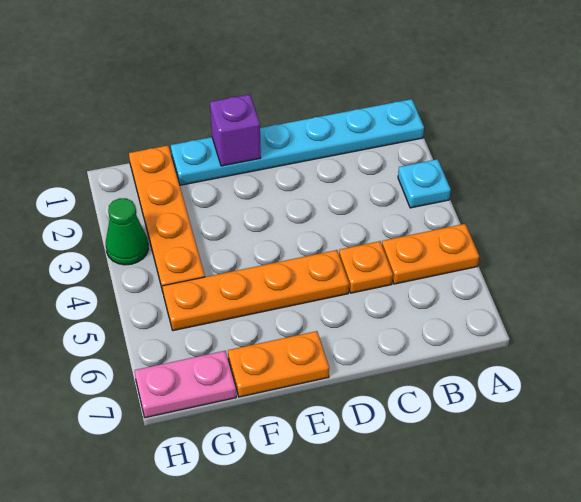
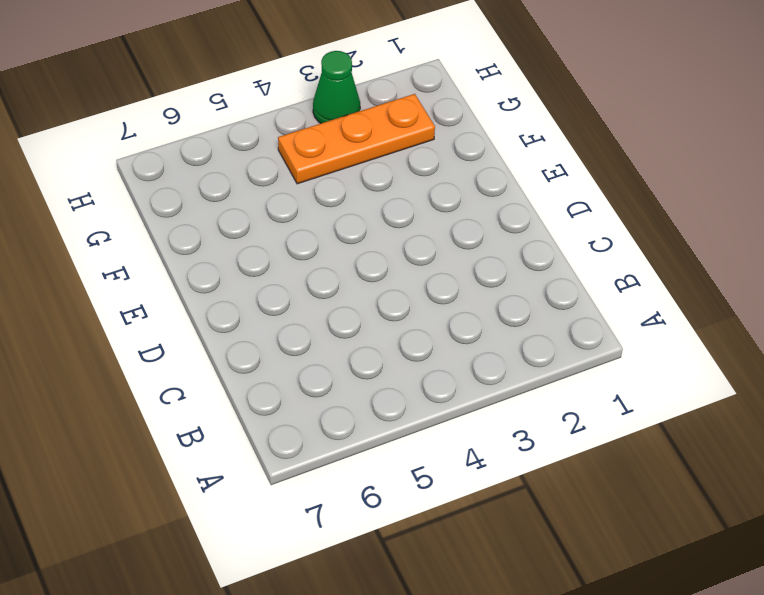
orange plate G2:G4 level 1 -> orange plate G1:G4 level 1
none -> cyan plate A1:F1 level 1
none -> cyan plate A3 level 1

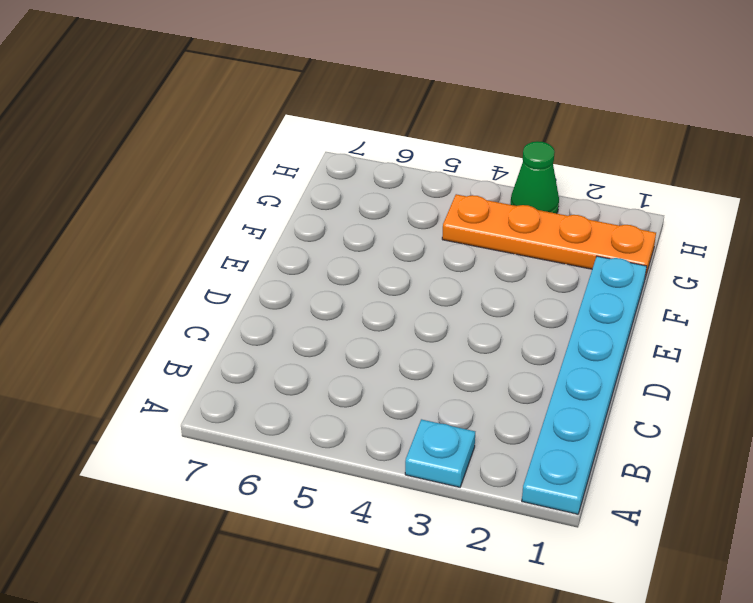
none -> orange plate A5:B5 level 1
none -> orange plate C5 level 1

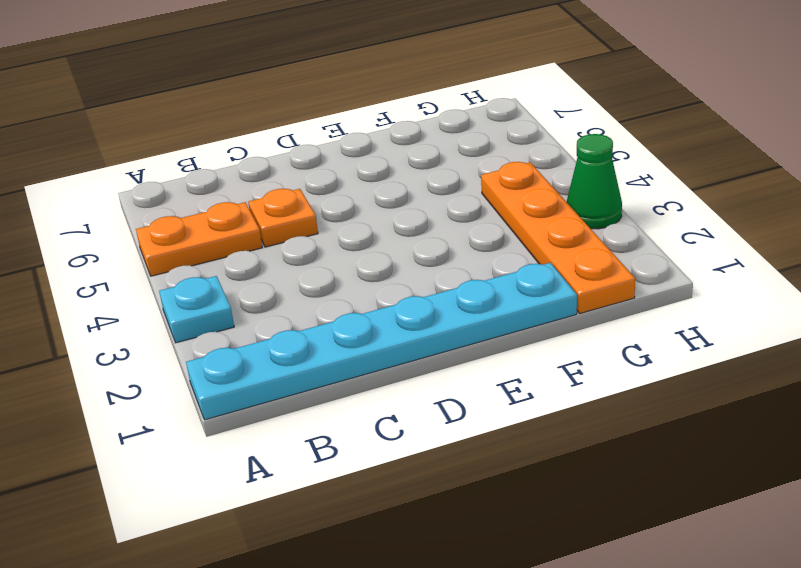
none -> orange plate D5:G5 level 1
none -> orange plate E7:F7 level 1

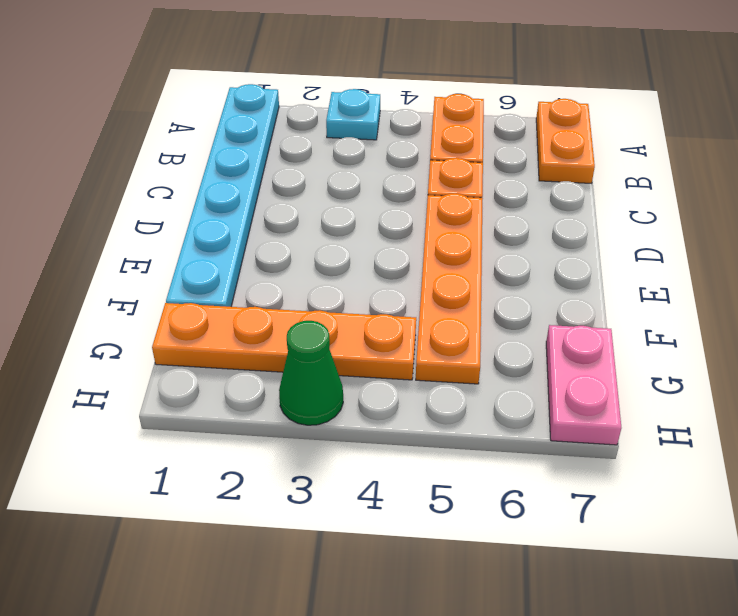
orange plate A7:B7 level 1 -> orange plate E7:F7 level 1
none -> purple brick E1 level 2

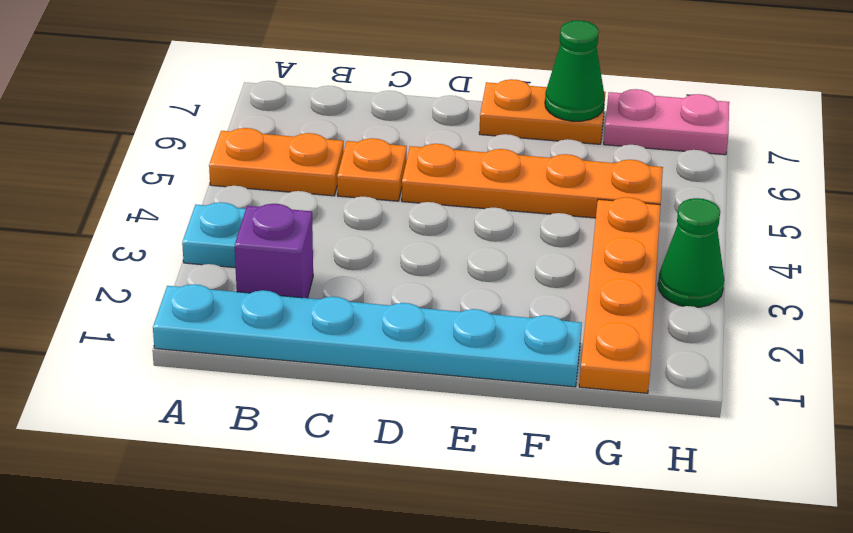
purple brick B2 level 1 -> purple brick E1 level 2
green cone F7 level 2 -> none

